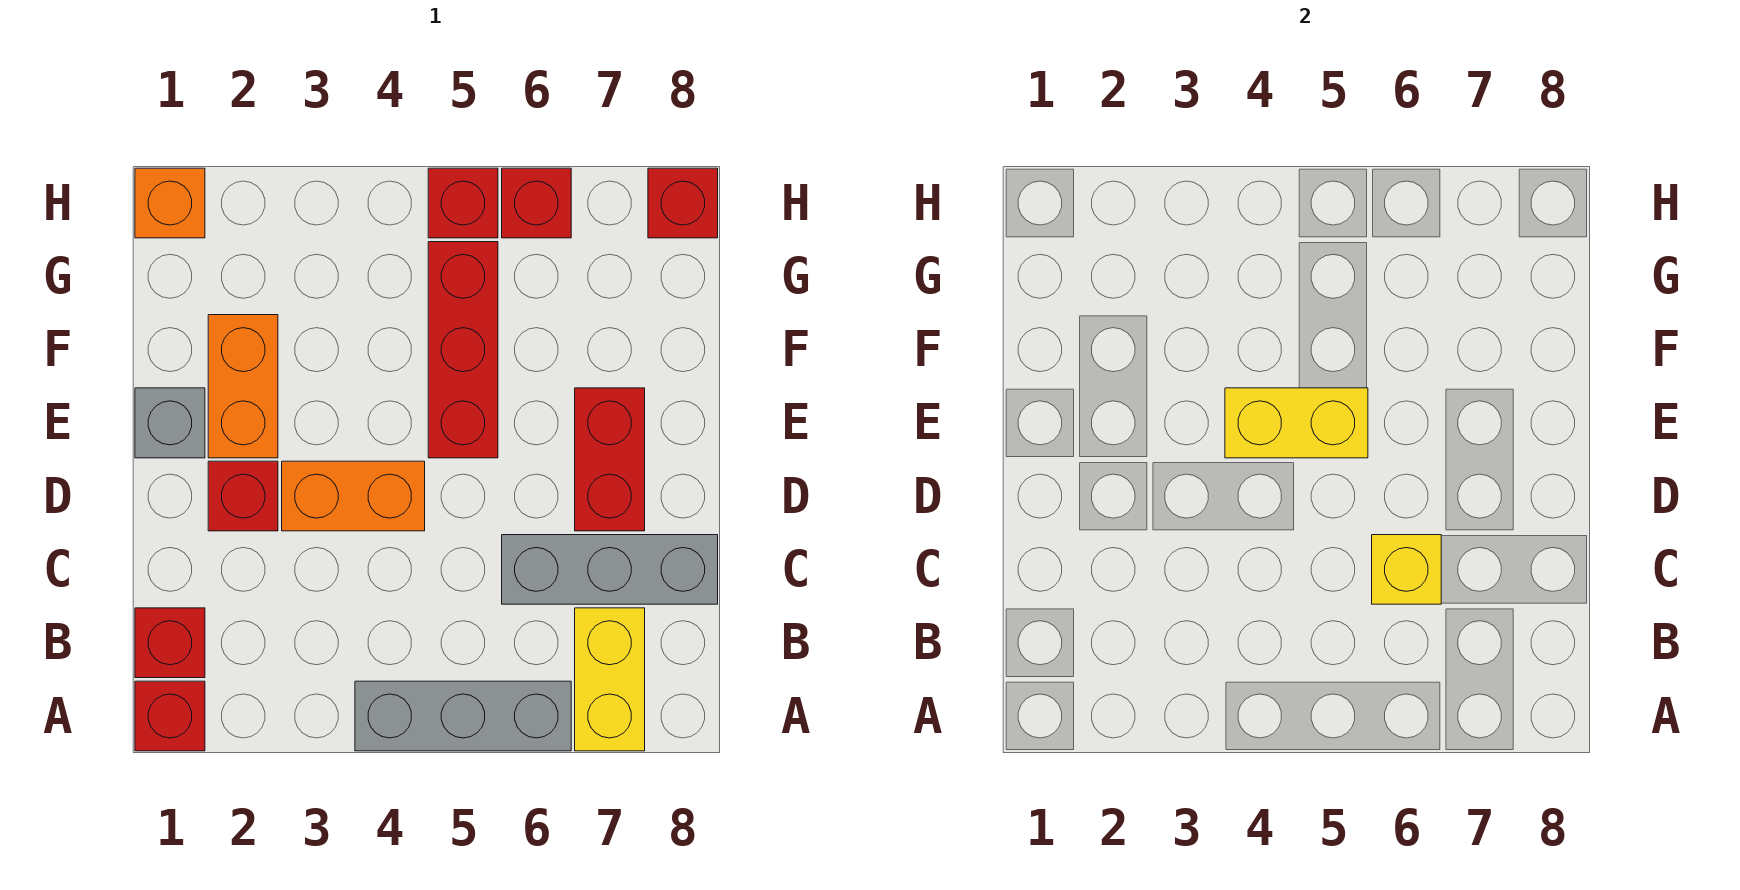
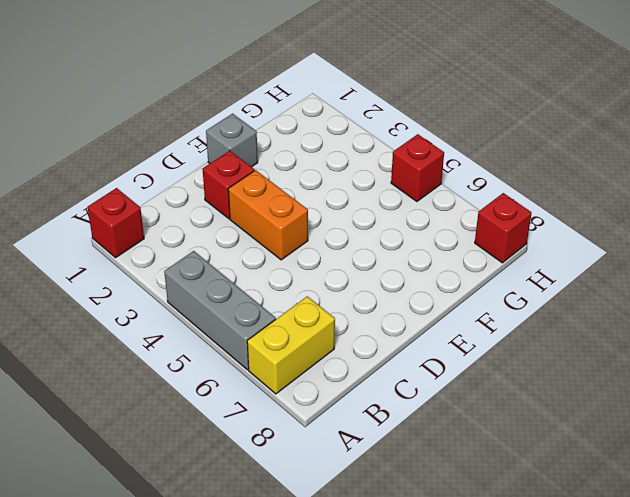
none -> red brick B1 level 1
none -> grey brick C6:C8 level 1
none -> red brick D7:E7 level 1

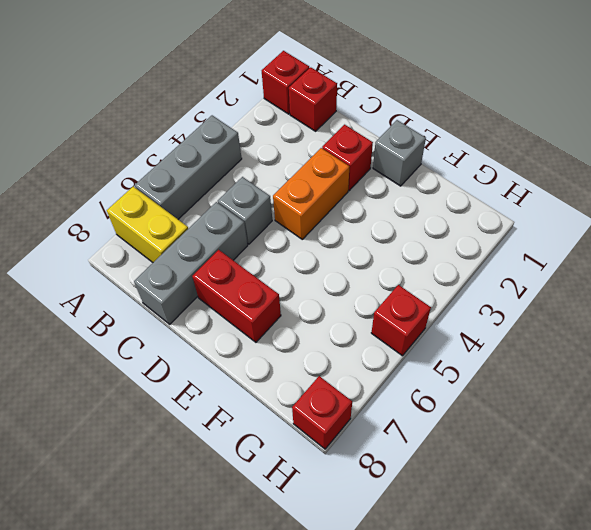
grey brick C5 level 1 -> none
none -> orange brick E2:F2 level 1
none -> red brick E5:G5 level 1
none -> orange brick H1 level 1

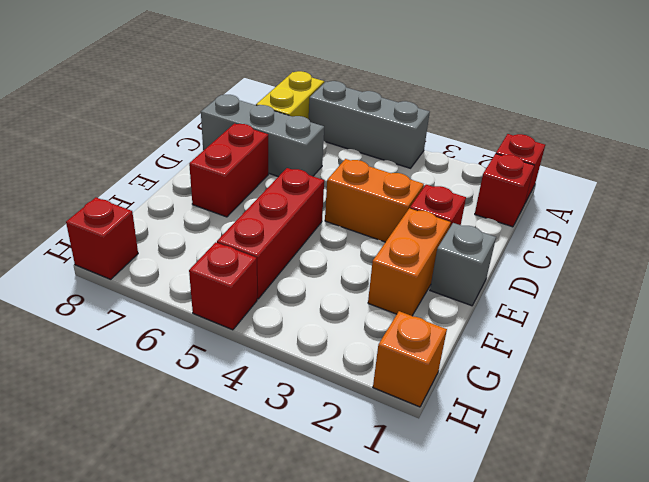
none -> red brick H6 level 1
none -> yellow brick C6 level 2
none -> yellow brick E4:E5 level 2

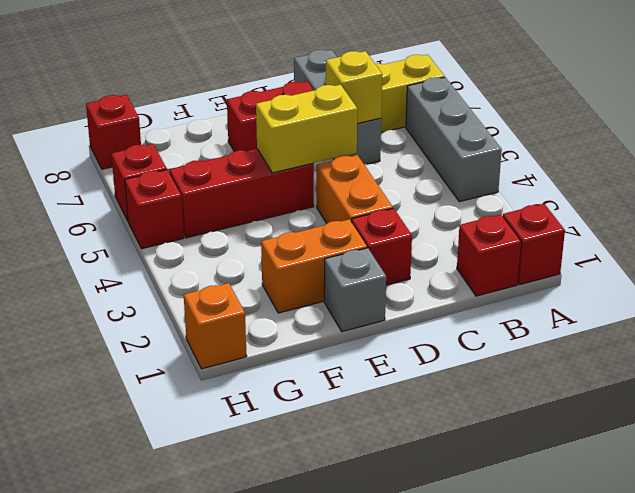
yellow brick D5:E5 level 2 -> yellow brick E4:E5 level 2

